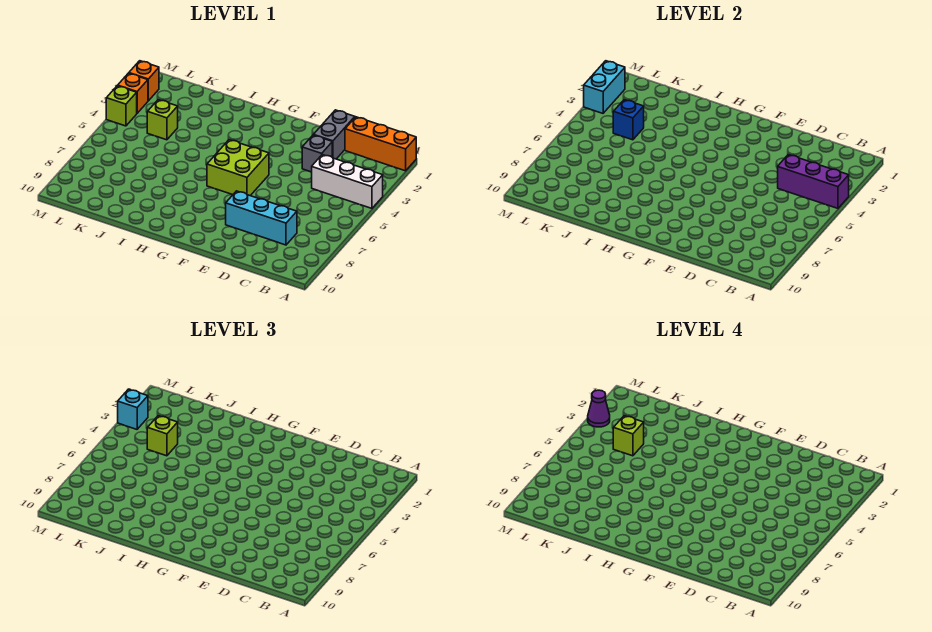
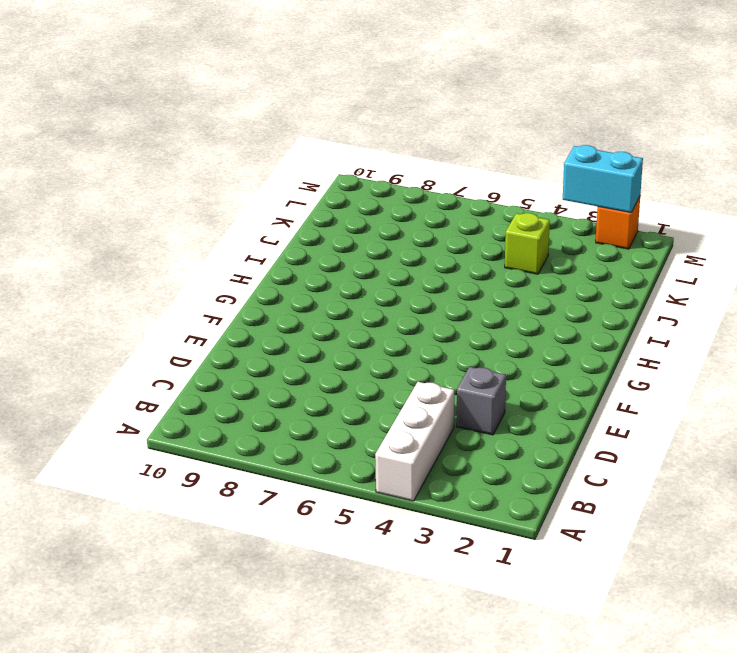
none -> orange brick A1:C1 level 1
none -> cyan brick C8:E8 level 1
none -> grey brick D1:D2 level 1

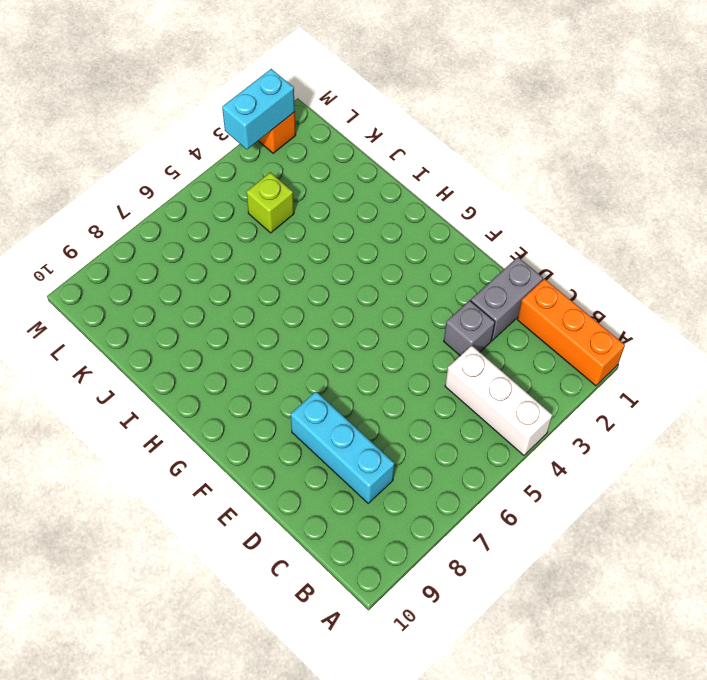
none -> lime brick F5:G6 level 1
none -> orange brick M3 level 1
none -> lime brick M4 level 1

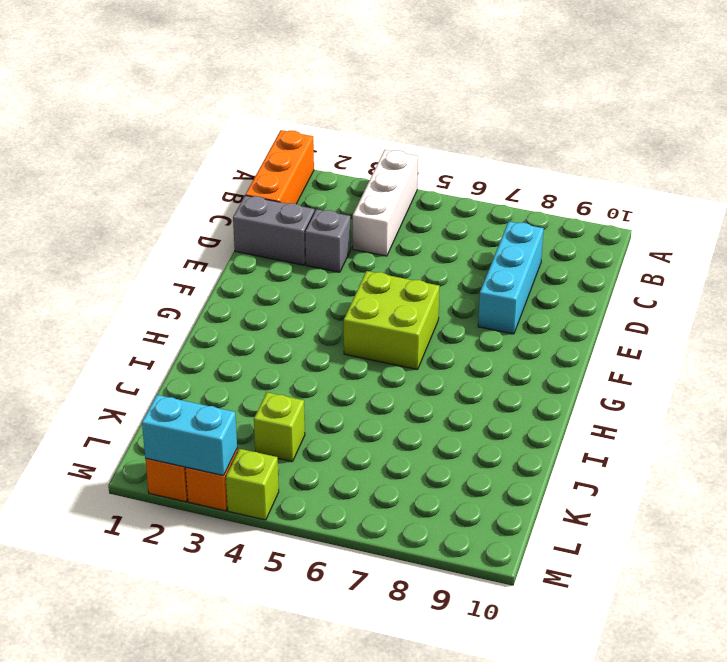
none -> purple brick A4:C4 level 2
none -> blue brick K4 level 2
none -> lime brick K4 level 3

